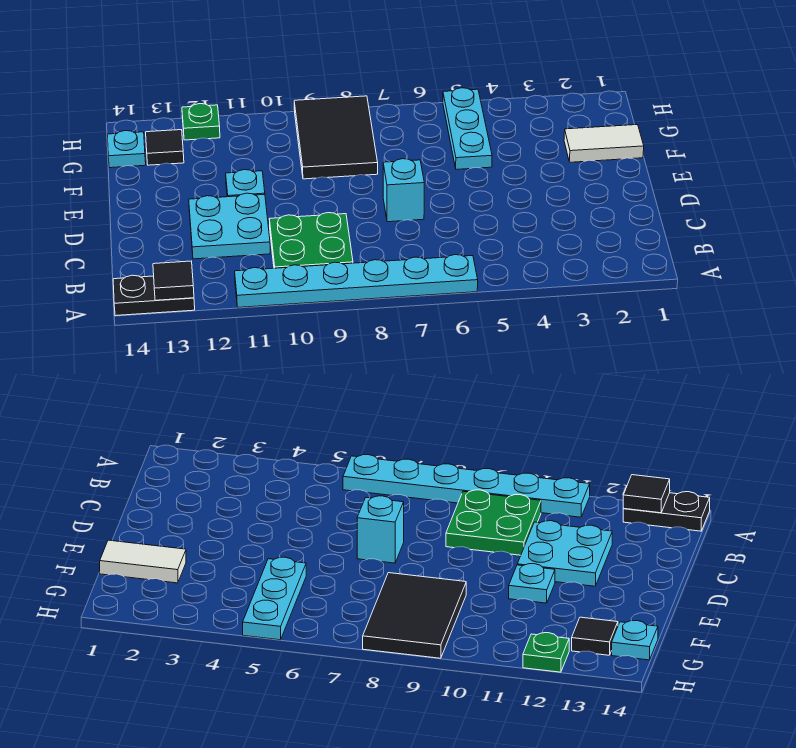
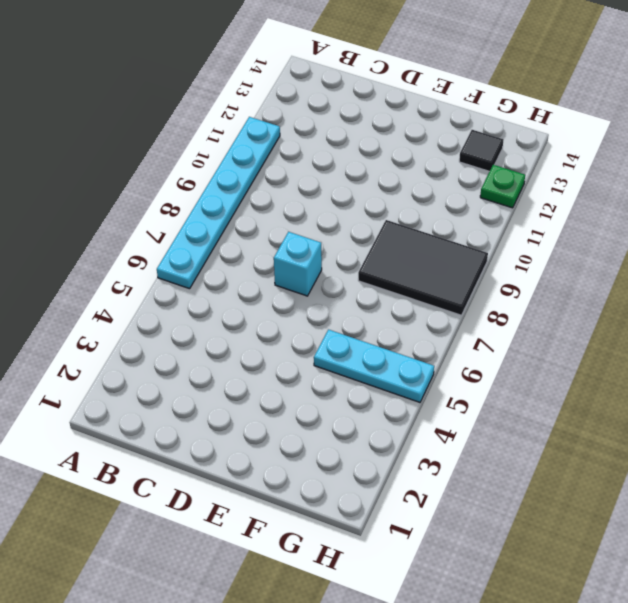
none -> black plate A13:A14 level 1
none -> green plate B9:C10 level 1
none -> cyan plate C11:D12 level 1

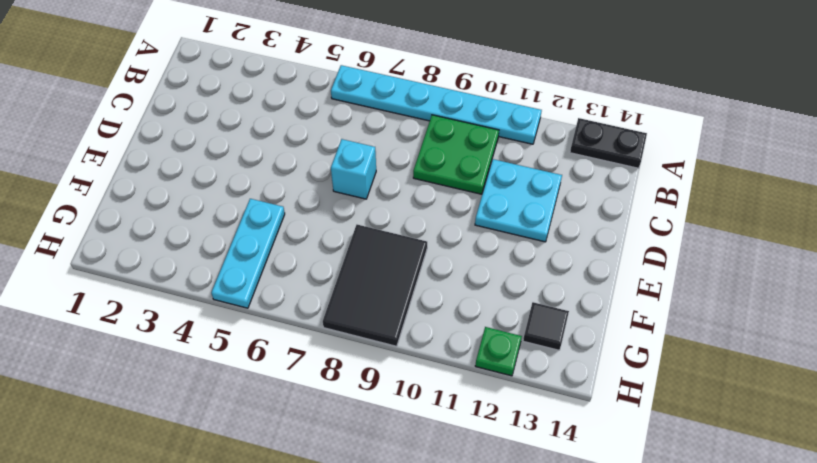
none -> cyan plate E11 level 1
none -> white tile F1:F2 level 1
none -> cyan plate G14 level 1

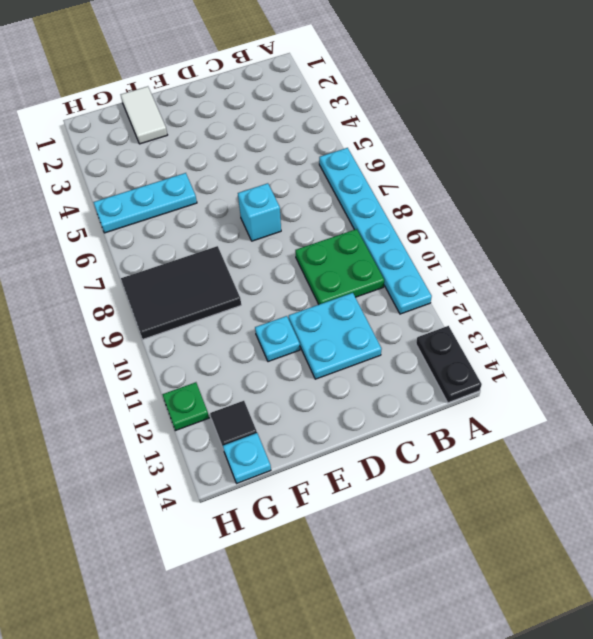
none -> black tile A13 level 2

